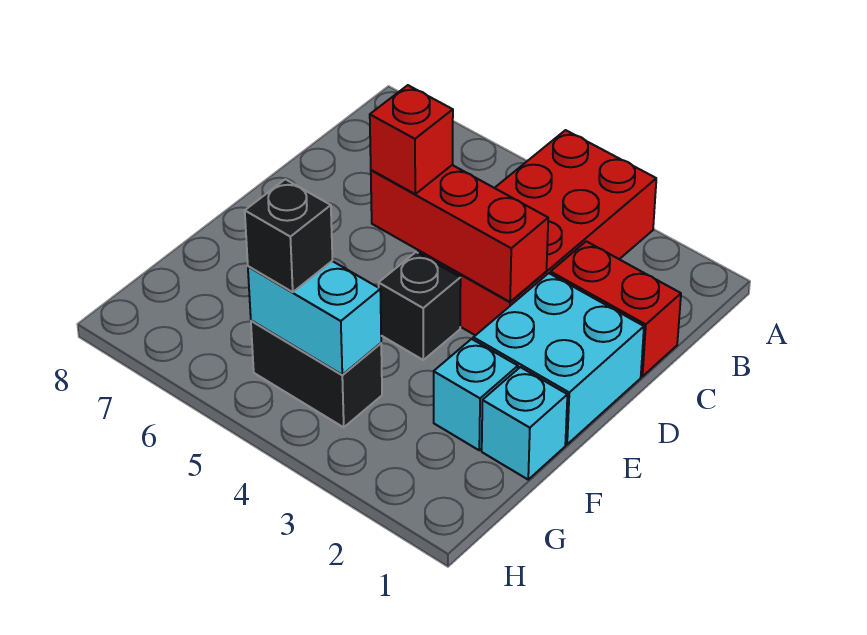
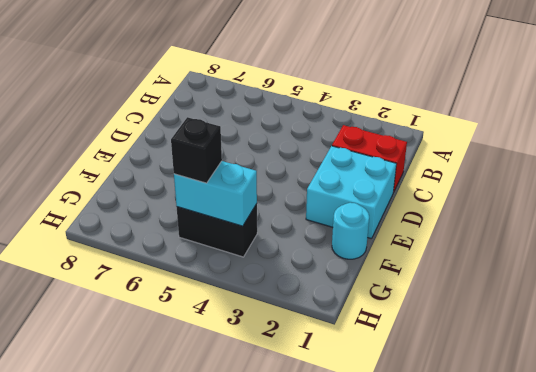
cyan round brick F1 level 1 -> cyan brick F1 level 1
none -> red brick A3:D4 level 1
none -> black brick E4 level 1

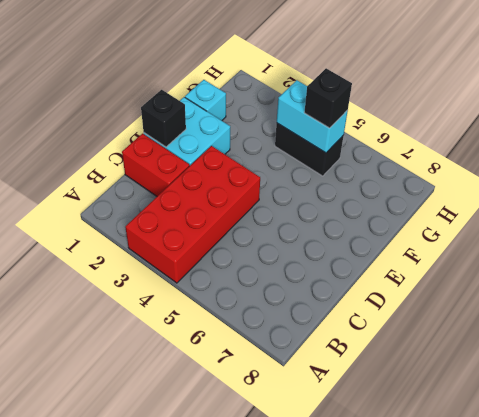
black brick D1 level 2 -> black brick E4 level 1
none -> cyan brick F2 level 1
none -> red brick D3:D5 level 2

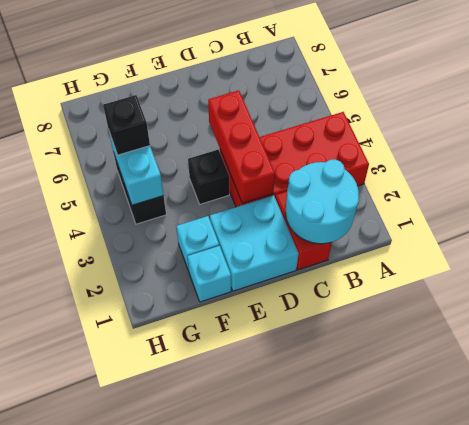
cyan round brick B1:C2 level 2 -> none
none -> red brick D5 level 3

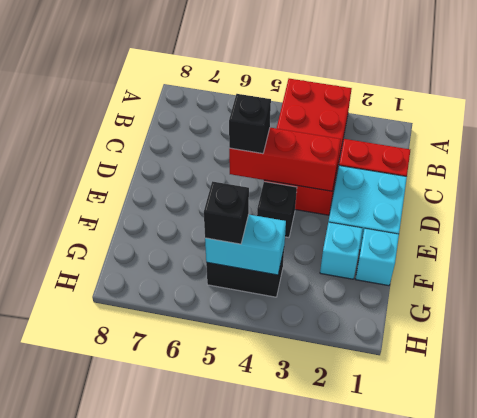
black brick D5 level 3 -> red brick D5 level 3

